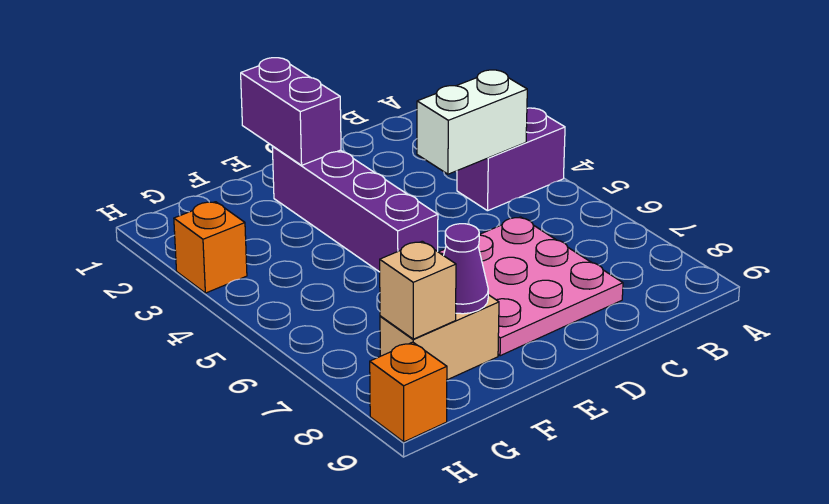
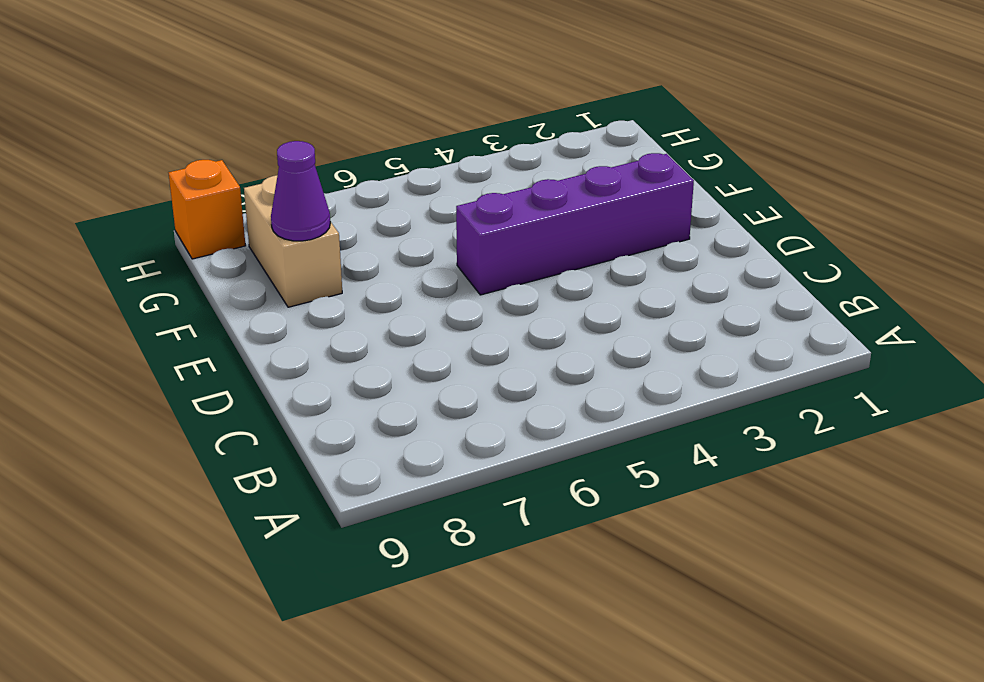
none -> purple brick A4:B4 level 1
none -> pink plate C6:E8 level 1

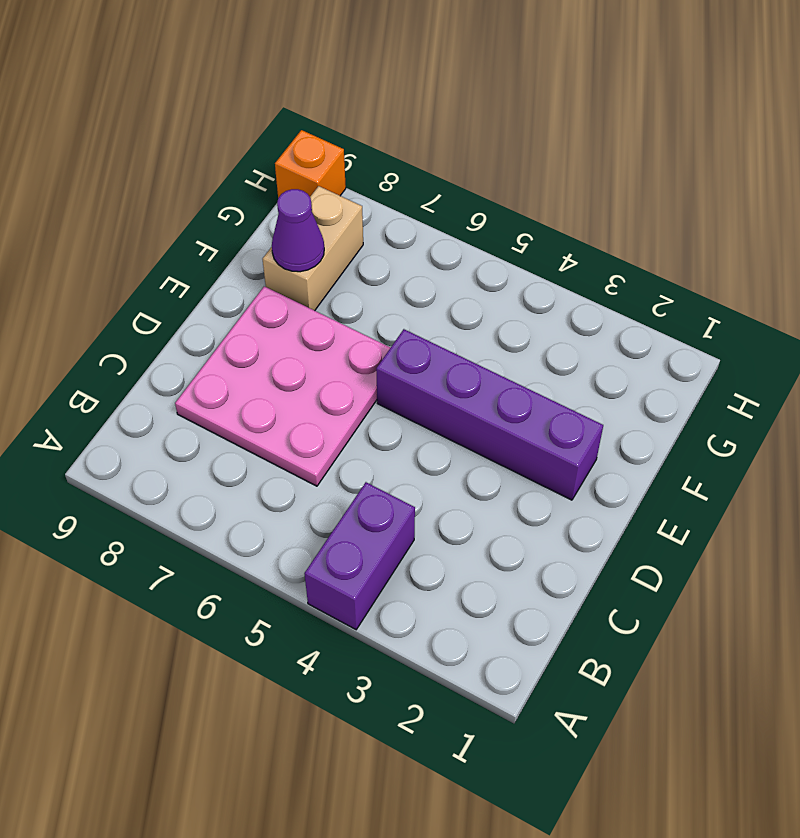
none -> orange brick H3 level 1
none -> white brick B4:C4 level 2

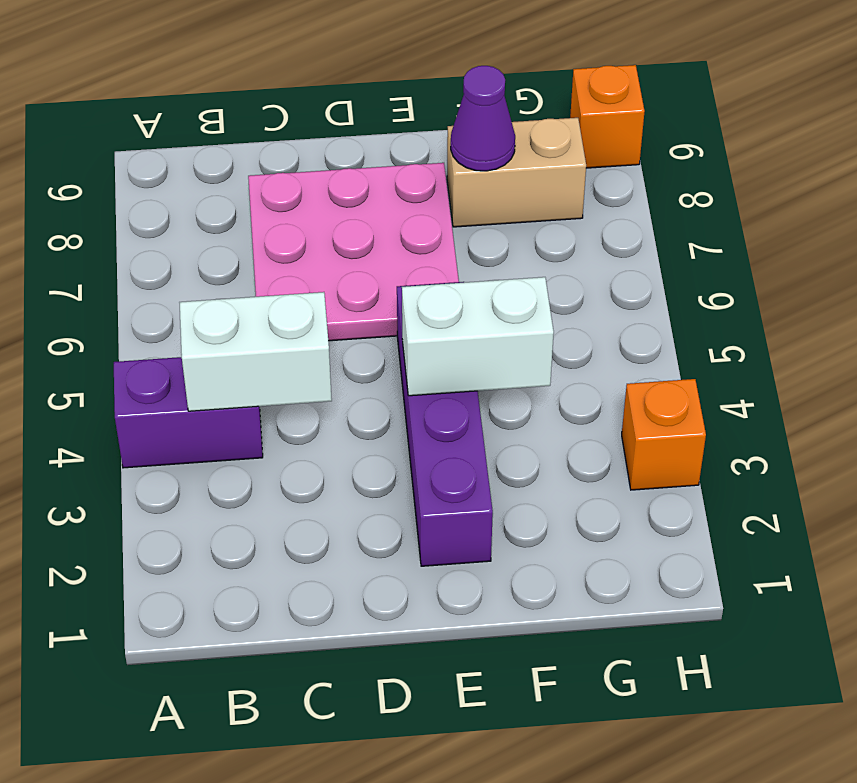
white brick E4:F4 level 2 -> none
none -> purple brick E1:E2 level 2
none -> tan brick G8 level 2

